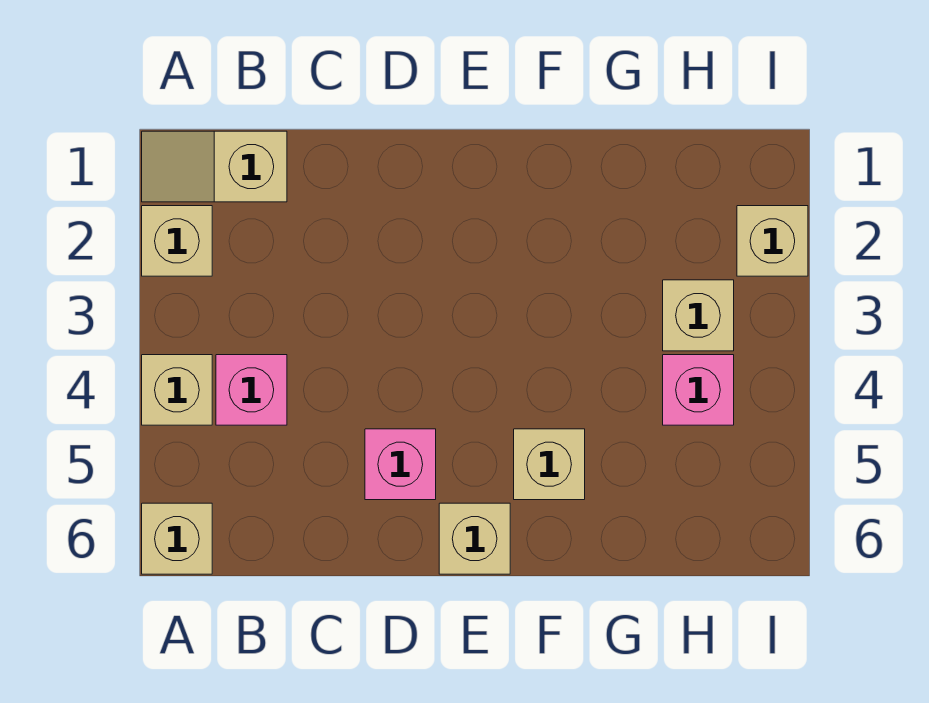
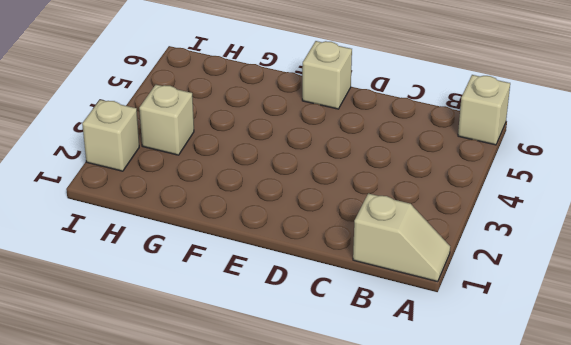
none -> tan brick A2 level 1
none -> tan brick A4 level 1

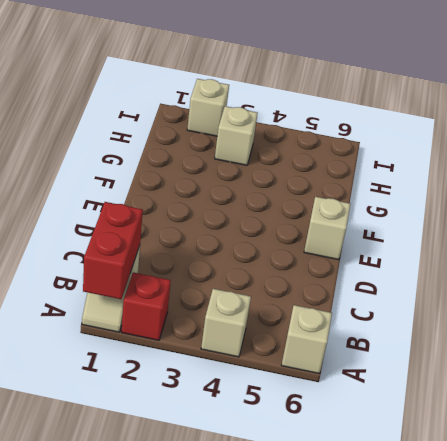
red brick A1:B1 level 2 -> none
red brick A2 level 1 -> tan brick A2 level 1
none -> pink brick B4 level 1
none -> pink brick D5 level 1

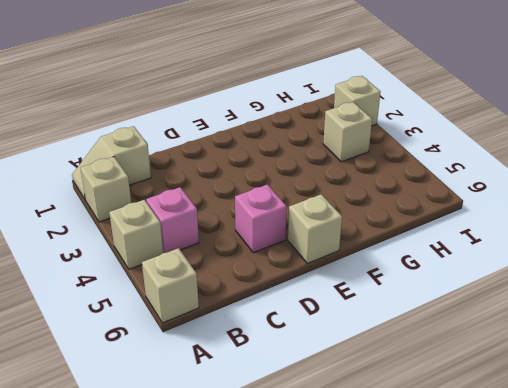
none -> tan brick F5 level 1
none -> pink brick H4 level 1

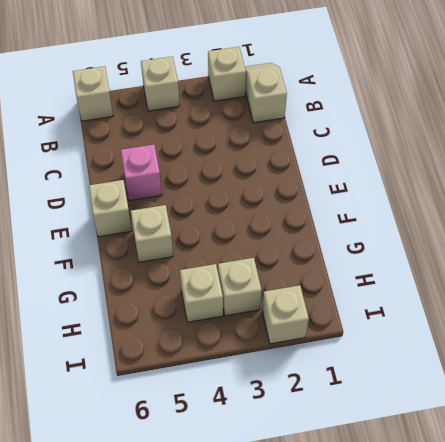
tan brick H4 level 1 -> pink brick H4 level 1
none -> pink brick B4 level 1

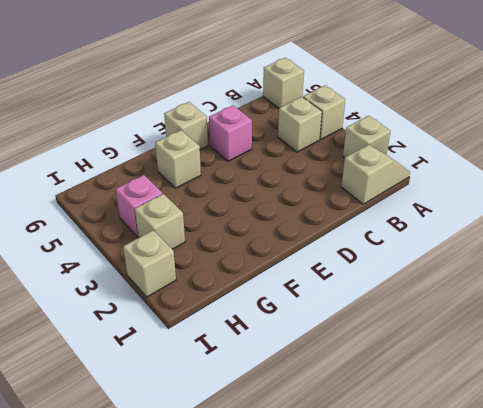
tan brick B4 level 1 -> pink brick B4 level 1

